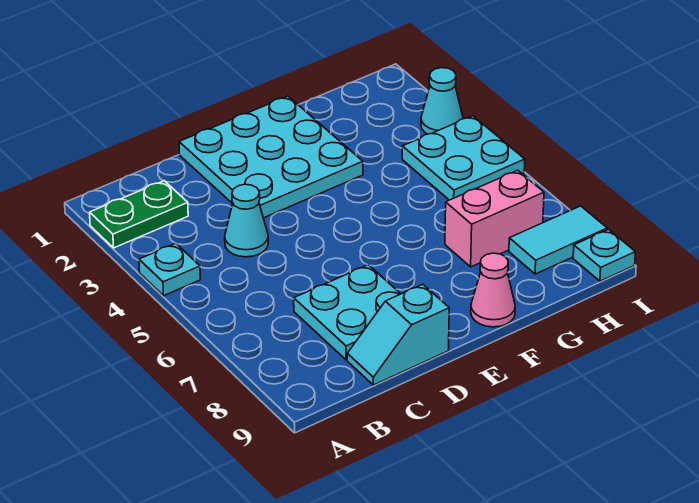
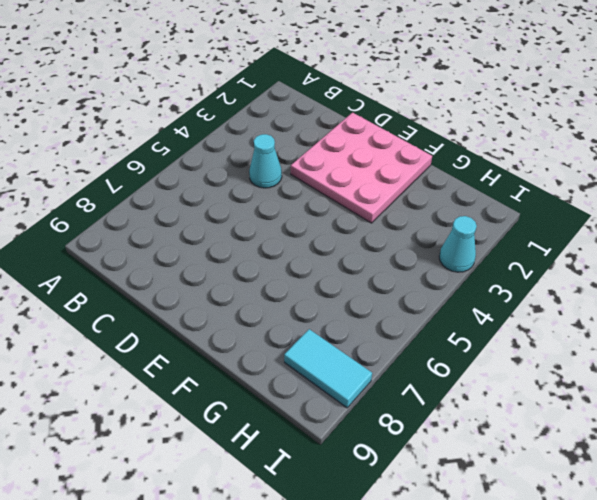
pink plate D1:F3 level 1 -> cyan plate D1:F3 level 1
none -> green plate A2:B2 level 1
none -> cyan plate A4 level 1
none -> cyan plate C7:D8 level 1

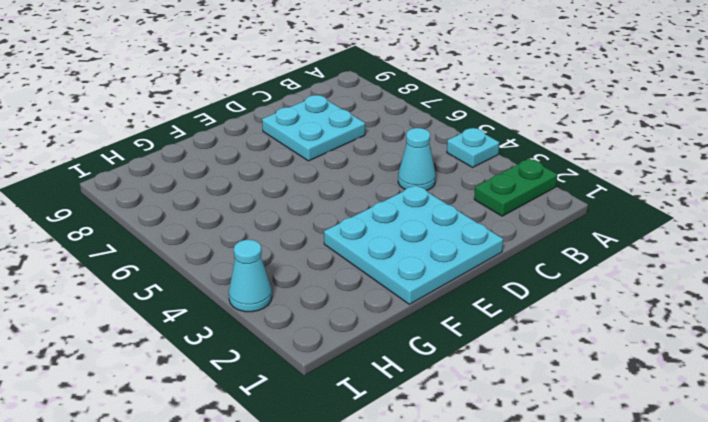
none -> cyan slope C9:D9 level 1 top D
none -> pink cone F9 level 1
none -> pink brick G7:H7 level 1

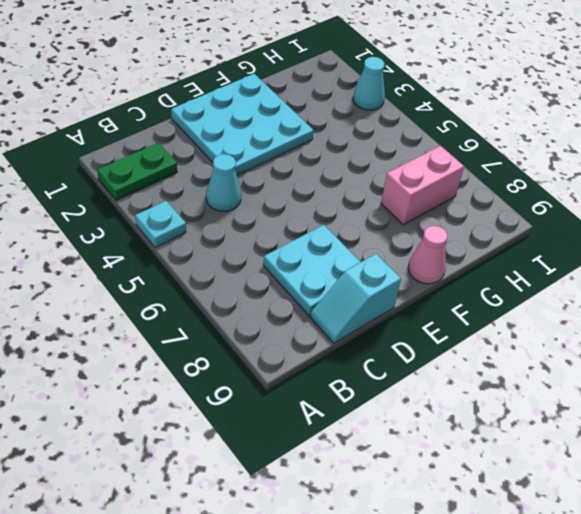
none -> cyan plate H4:I5 level 1
none -> cyan tile H8:I8 level 1
none -> cyan plate I9 level 1

